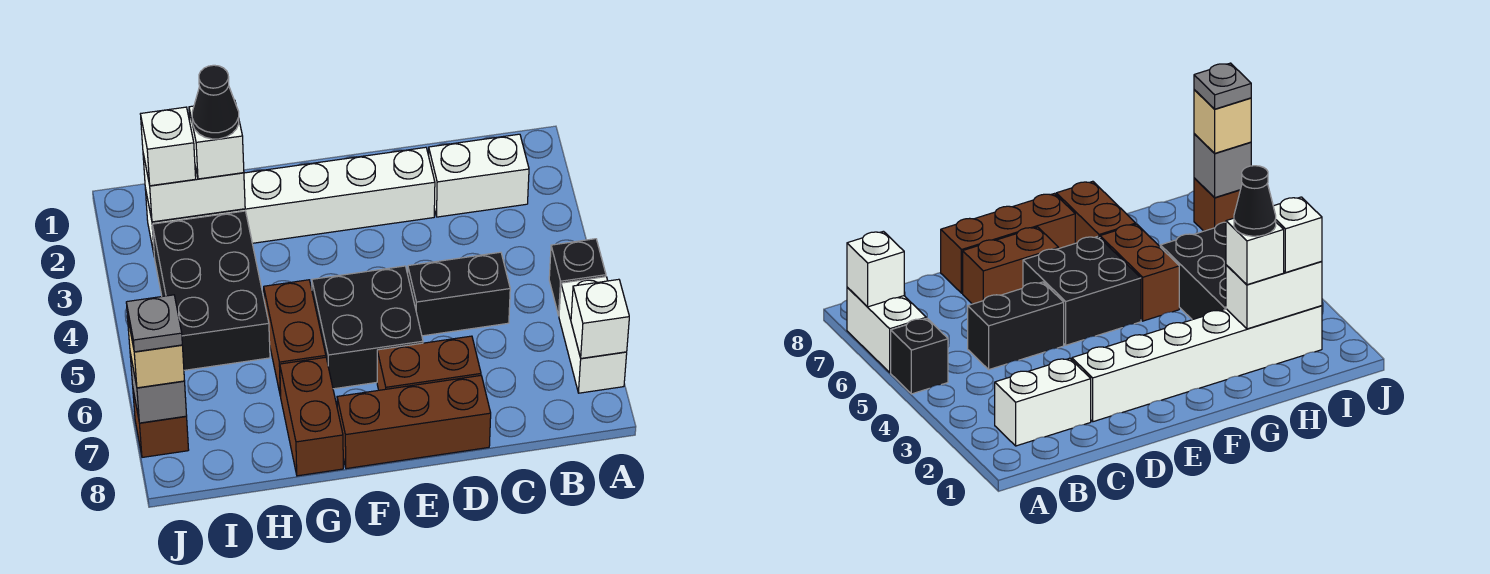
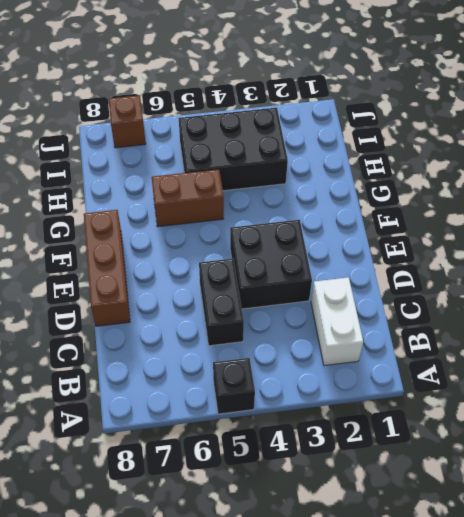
black brick D3:E4 level 1 -> black brick E5:F6 level 1
none -> white brick A6:A7 level 1
none -> white brick D2:I2 level 1
none -> brown brick D7:E7 level 1

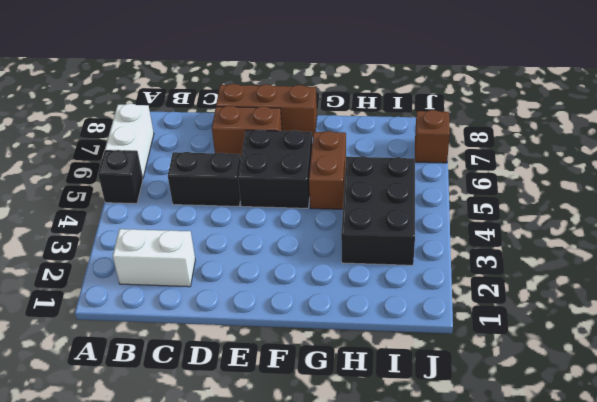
none -> white brick D2:I2 level 1
none -> brown brick G7:G8 level 1
none -> white brick A7 level 2

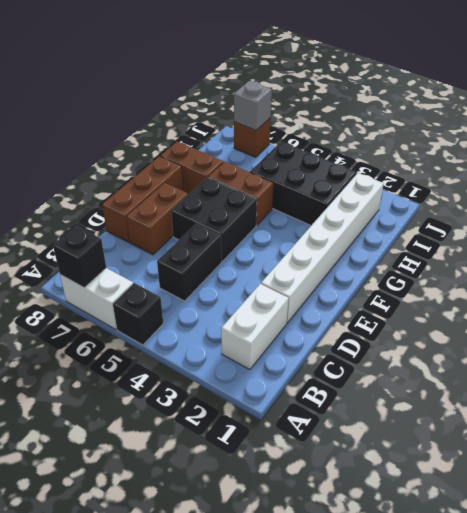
black brick A7 level 2 -> white brick A7 level 2
none -> white brick H2:I2 level 2
none -> white brick H2 level 3
none -> white brick I2 level 3

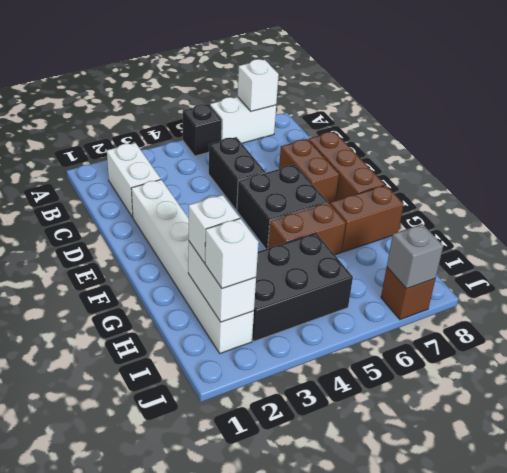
none -> tan brick J7 level 3
none -> black cone H2 level 4
none -> grey plate J7 level 4

